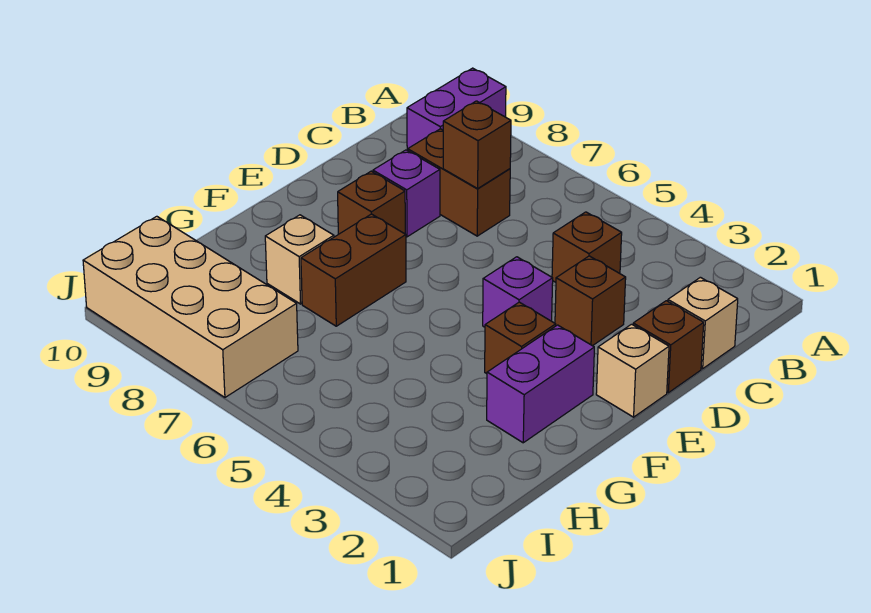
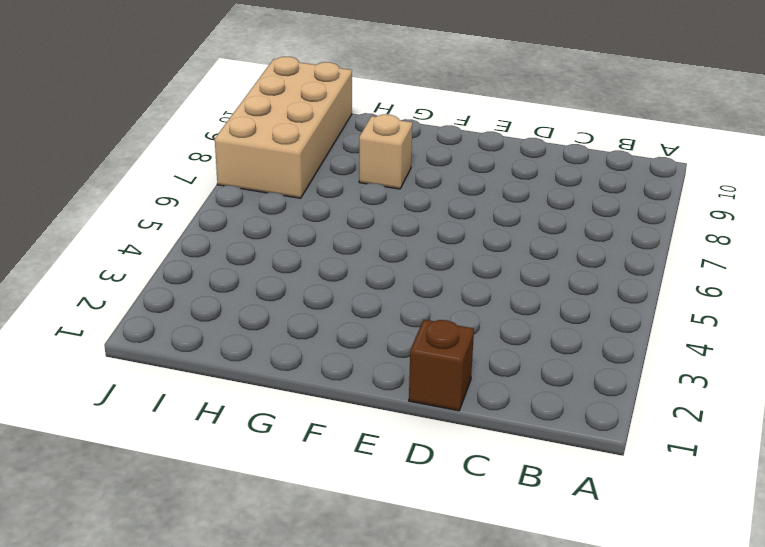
none -> purple brick A9:B9 level 1
none -> tan brick C1 level 1
none -> brown brick C4 level 1

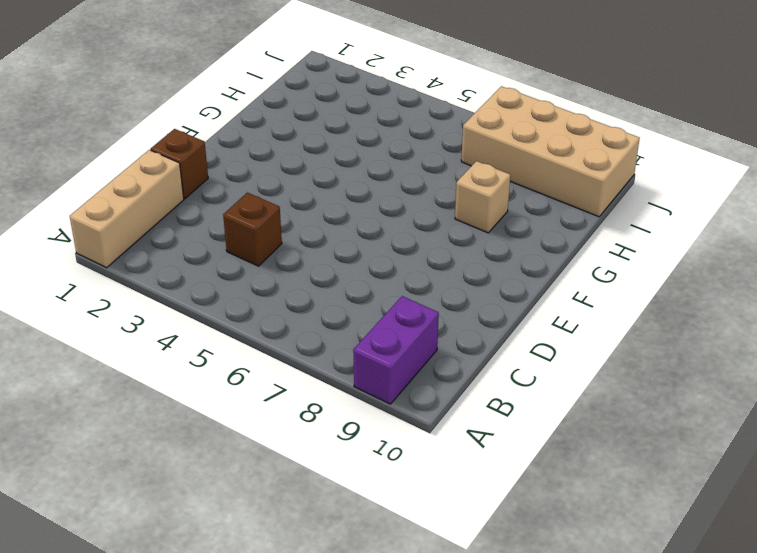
tan brick A1:C1 level 1 -> tan brick C1 level 1
none -> brown brick C7:C8 level 1
none -> brown brick D3 level 1
none -> purple brick D8 level 1

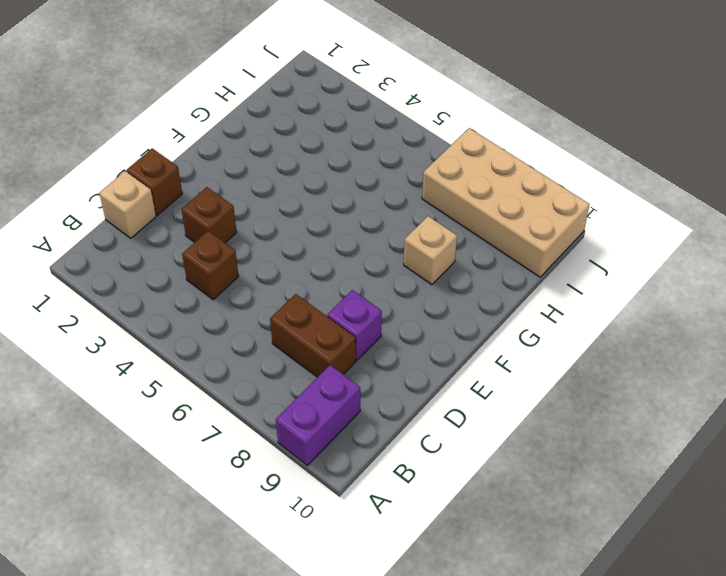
none -> tan brick E1 level 1
none -> purple brick E4 level 1
none -> brown brick E8 level 1

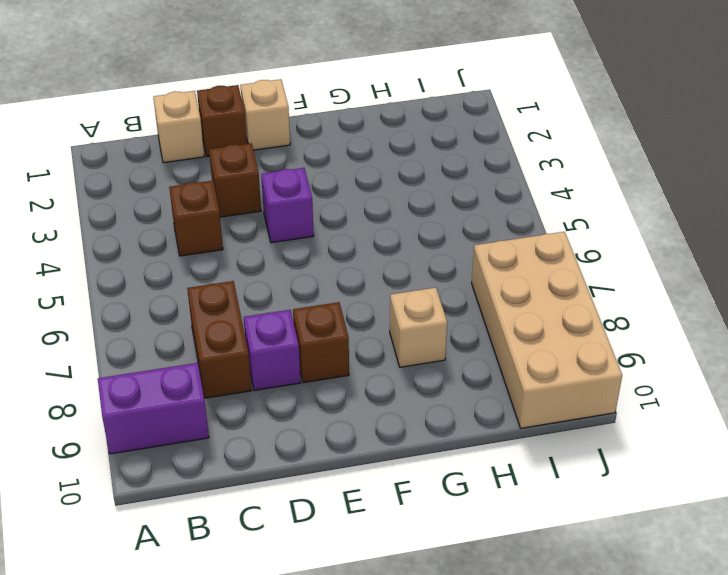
none -> purple brick F2:G2 level 1
none -> brown brick F3 level 1
none -> brown brick F7:G7 level 1

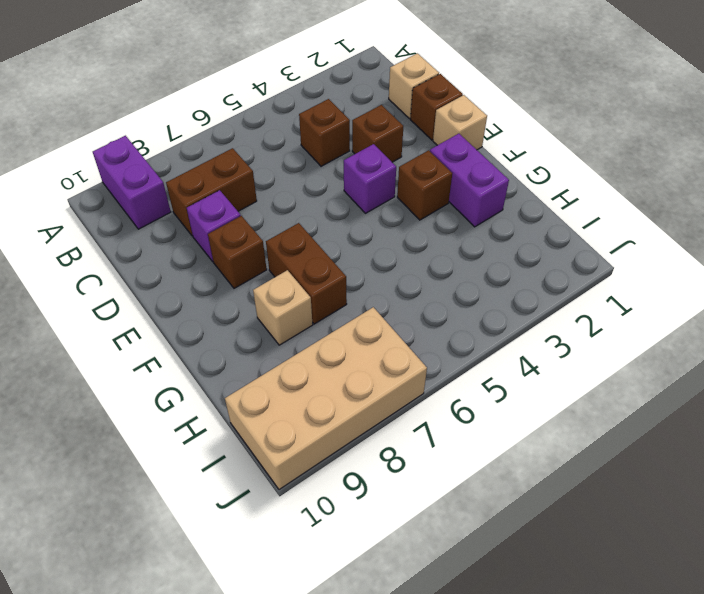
none -> brown brick C7 level 2

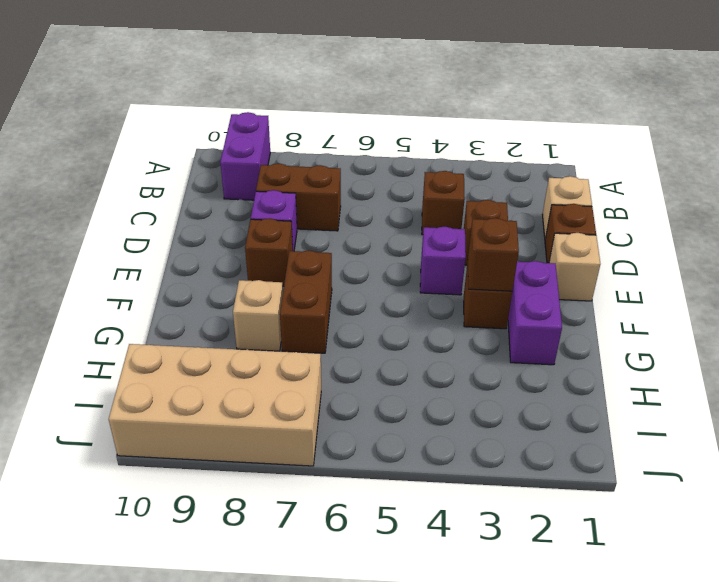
brown brick F3 level 2 -> brown brick C7 level 2

